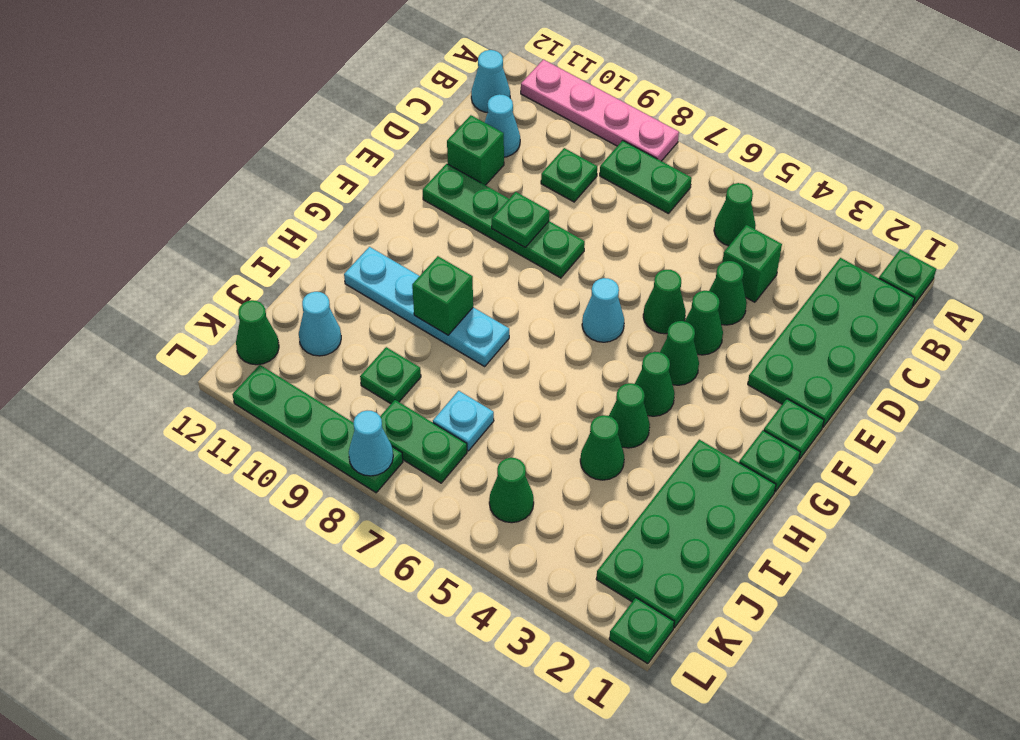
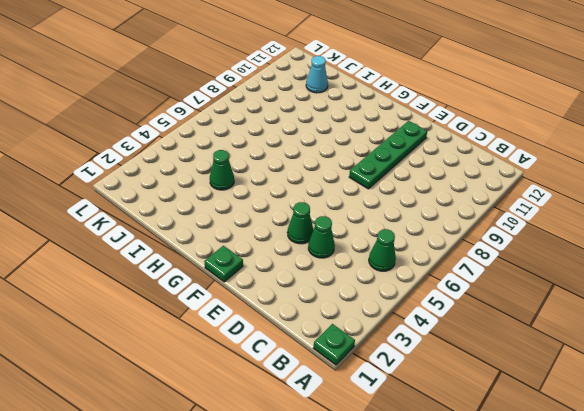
none -> pink plate A8:A11 level 1
none -> green plate B1:E2 level 1
none -> green plate B7:B8 level 1
none -> cyan cone B12 level 1

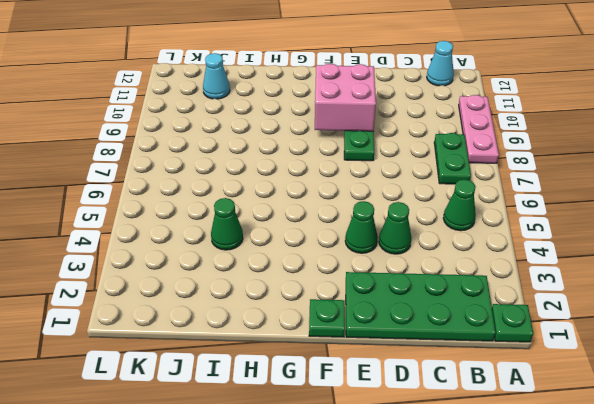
pink plate A8:A10 level 1 -> pink plate A8:A11 level 1
pink brick E9:F10 level 2 -> green plate E9 level 2
none -> green brick C4 level 1
none -> green plate C9 level 1
none -> cyan cone C11 level 1
none -> green brick D11 level 1

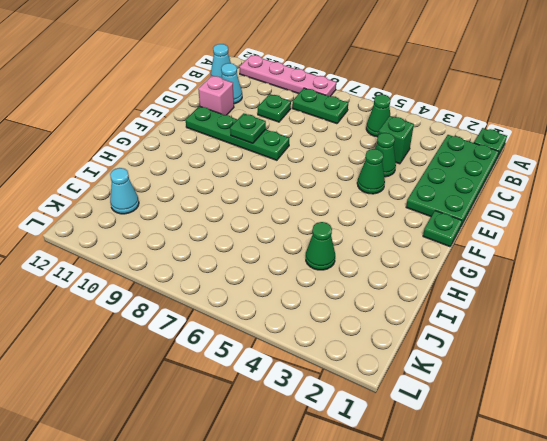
pink brick D11 level 1 -> green brick D11 level 1
none -> green cone E5 level 1
none -> green cone F4 level 1
none -> cyan cone F6 level 1
none -> green plate G1 level 1

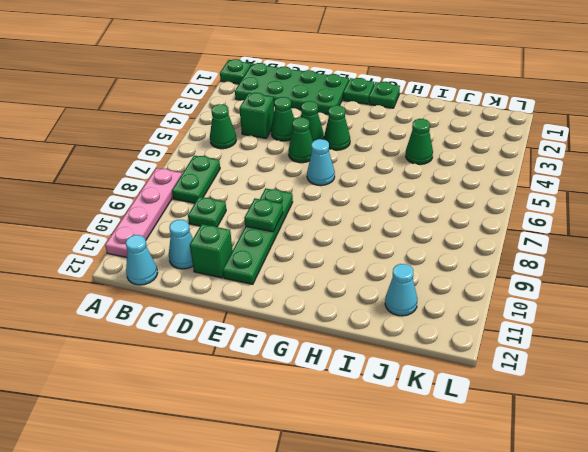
none -> green cone G4 level 1
none -> green plate H1:K2 level 1
none -> green cone H4 level 1
none -> cyan plate H8:H11 level 1

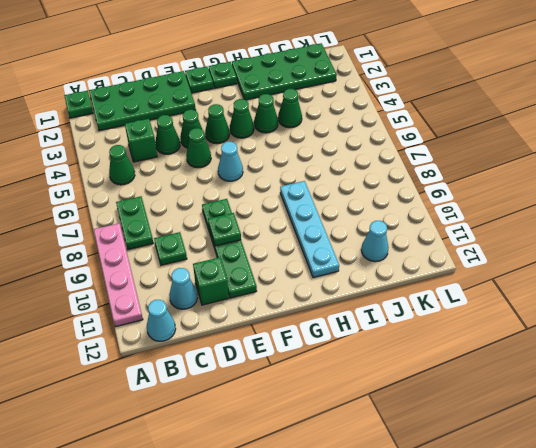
none -> cyan plate J7 level 1
none -> green plate J9 level 1
none -> green cone K5 level 1
none -> green plate K7:K8 level 1

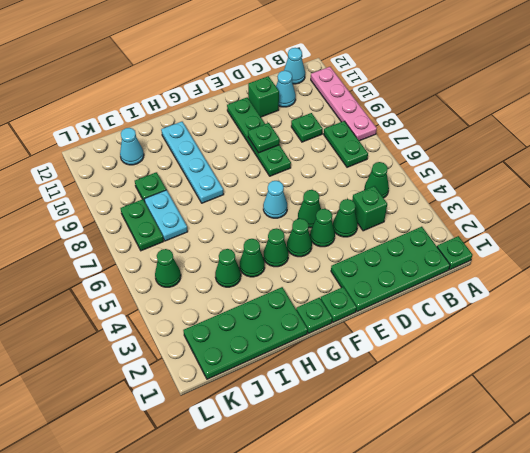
cyan plate J7:J8 level 1 -> cyan plate J7 level 1
none -> green cone K12 level 1
none -> green plate L1 level 1
none -> green plate L8:L11 level 1
none -> green brick H9 level 2

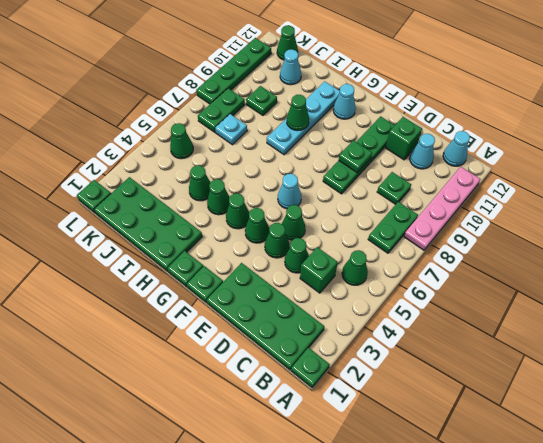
cyan cone G11 level 1 -> cyan cone L8 level 2
green cone H9 level 2 -> green brick H9 level 2

